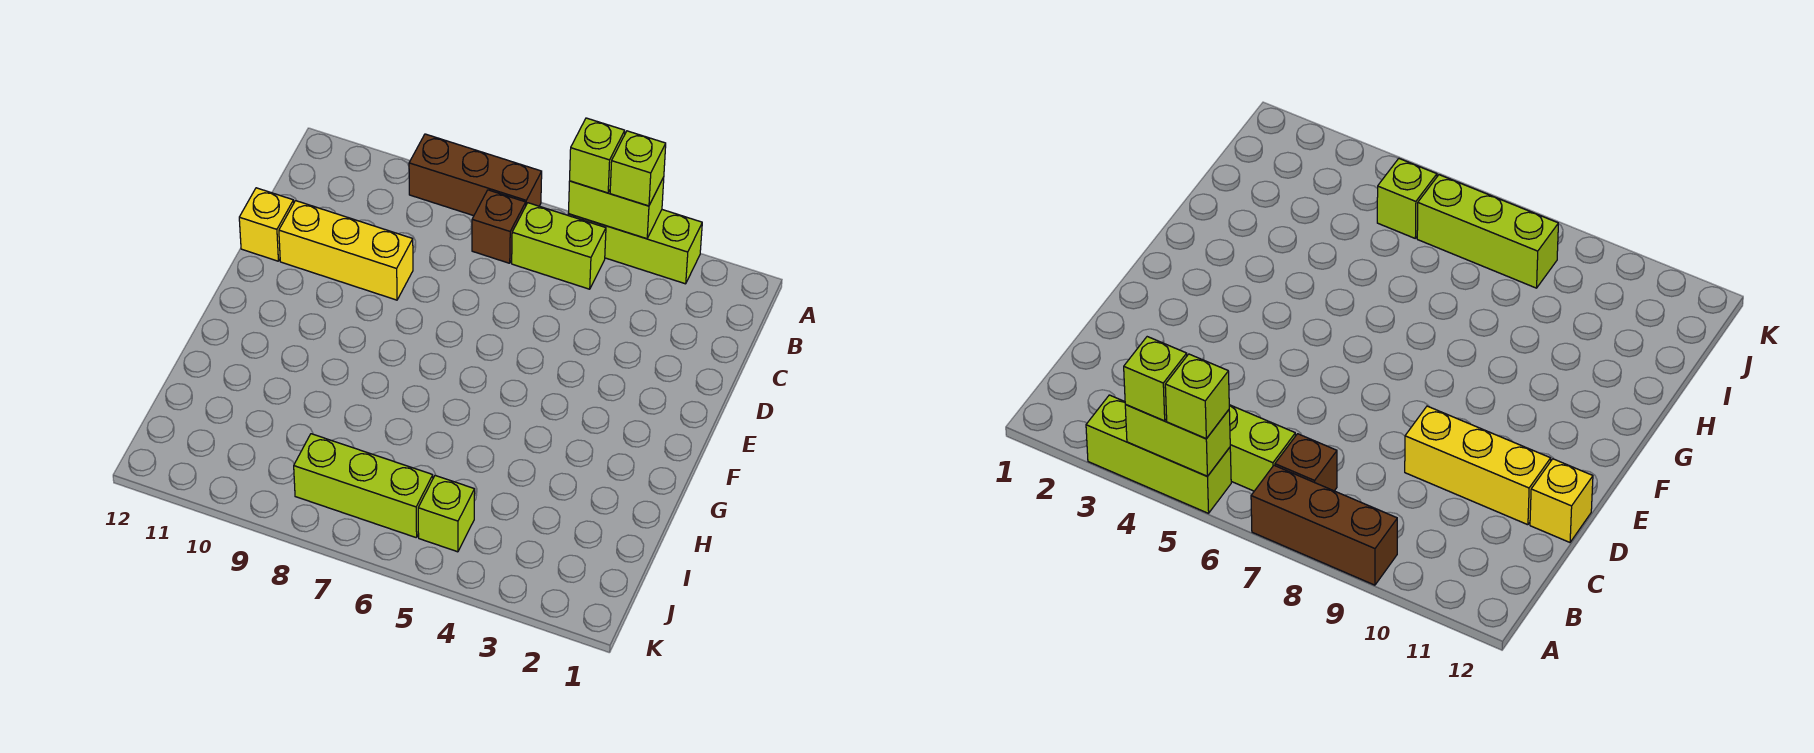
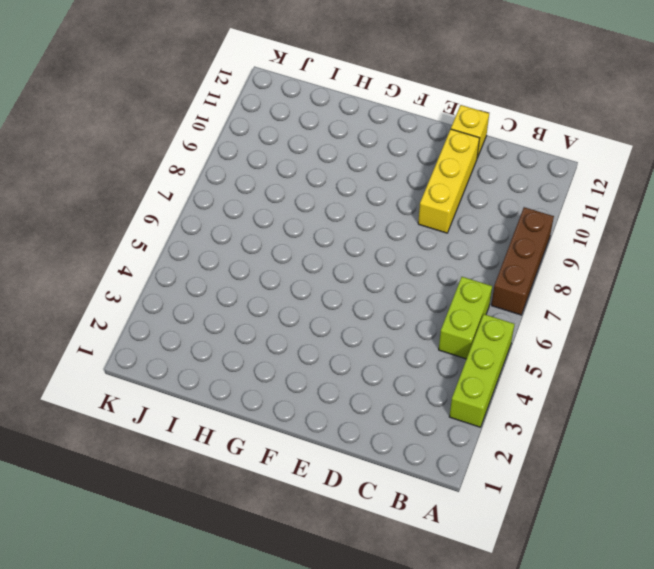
none -> brown brick B7 level 1
none -> lime brick J5 level 1

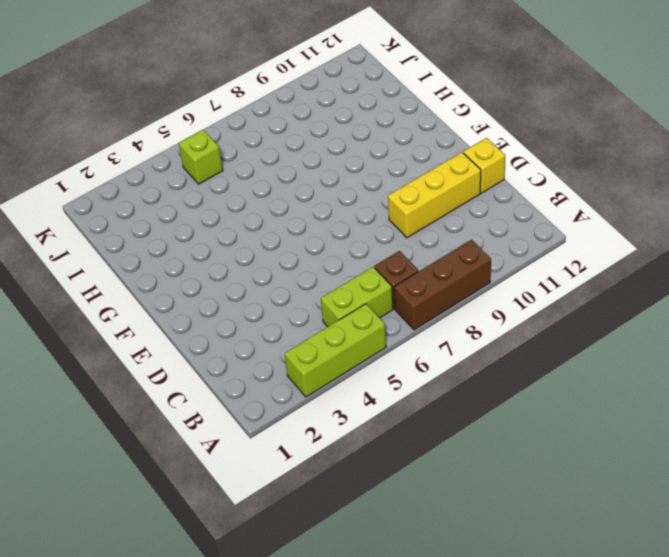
none -> lime brick J6:J8 level 1
none -> lime brick A4:A5 level 2

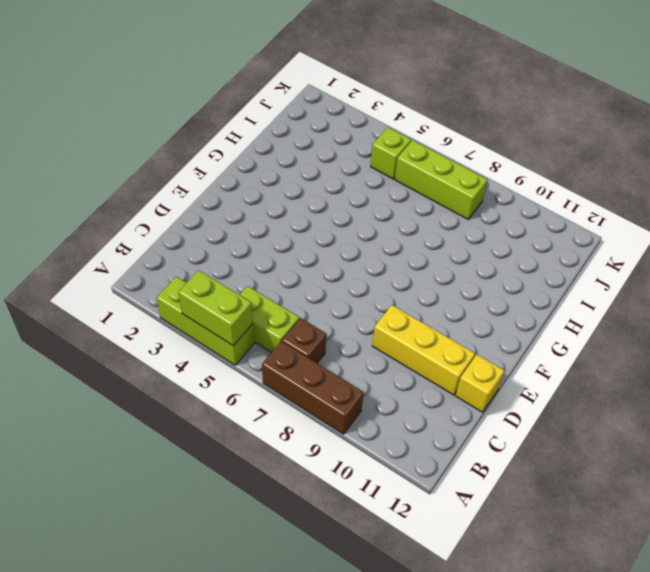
none -> lime brick A4 level 3
none -> lime brick A5 level 3

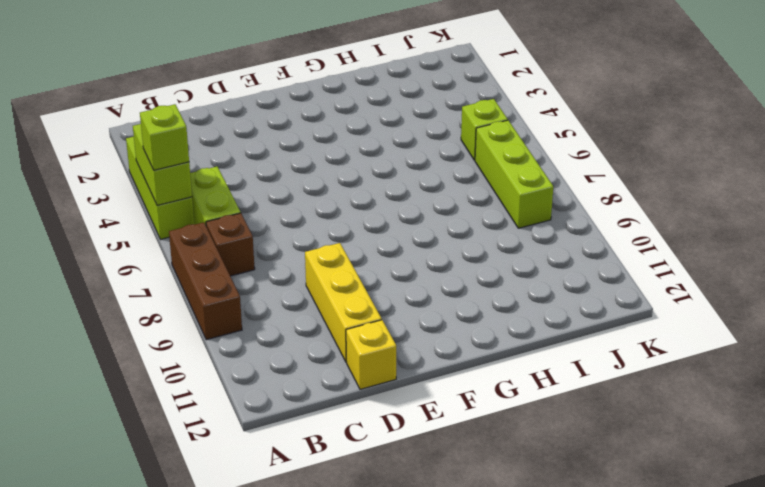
none -> lime brick A4 level 3

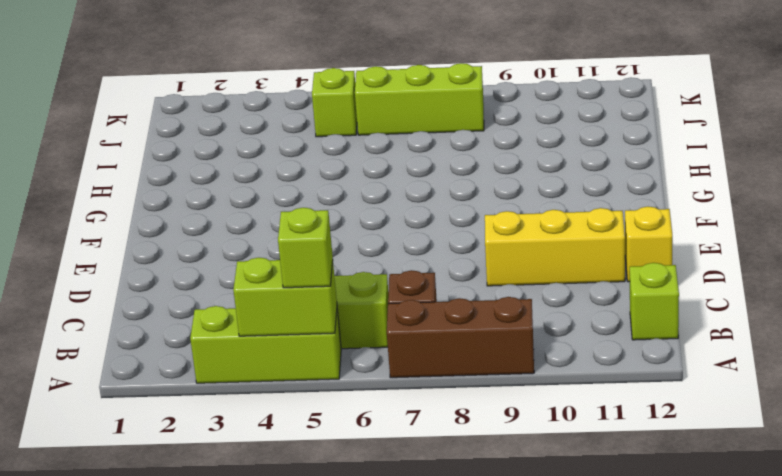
lime brick B12 level 1 -> lime brick A4 level 3

